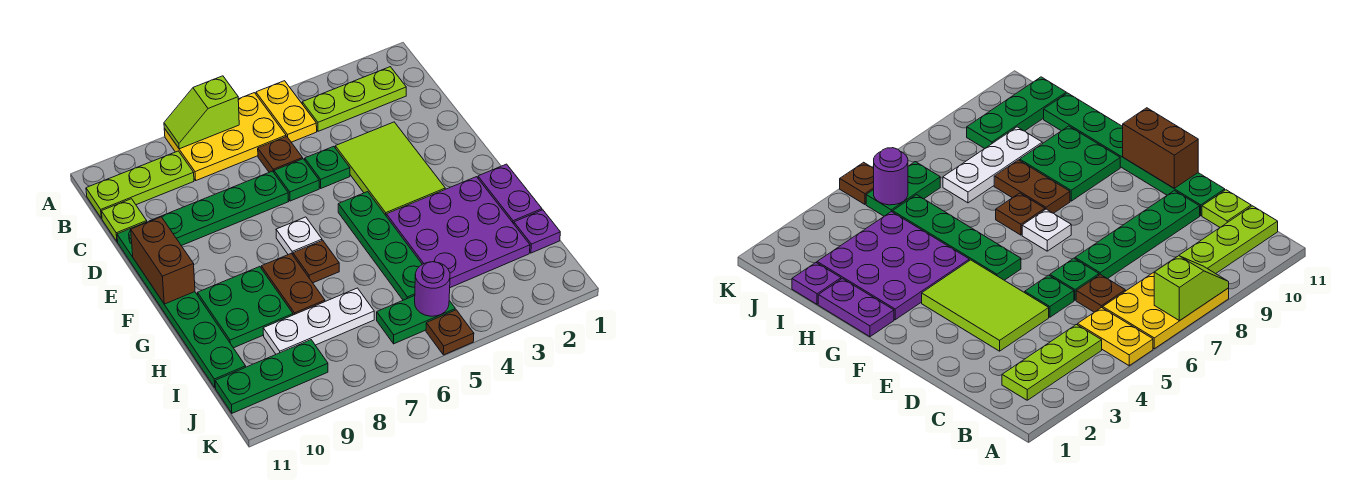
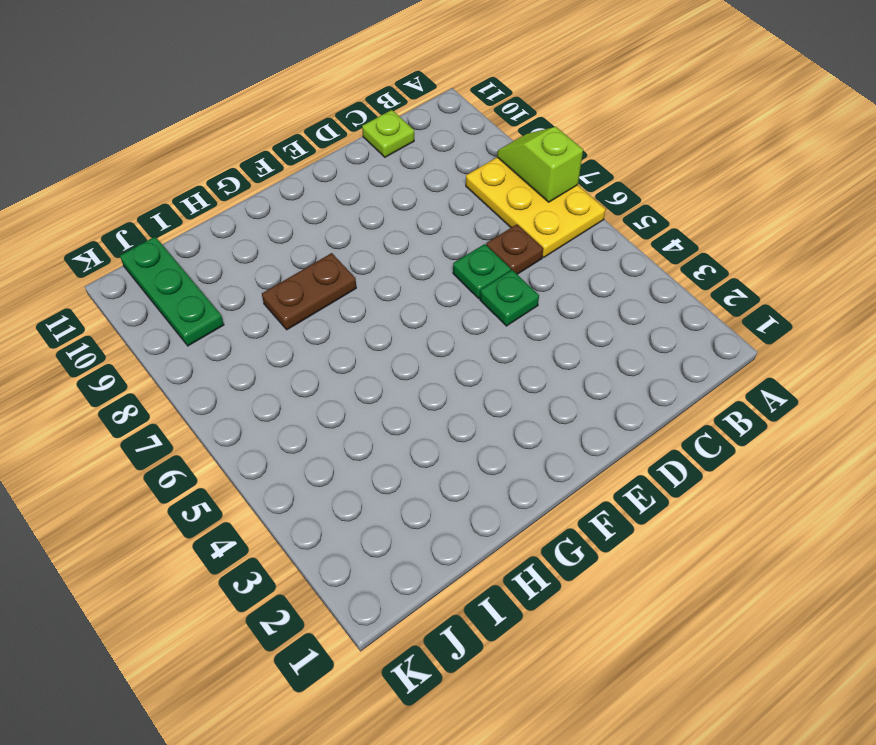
none -> yellow plate A5:B5 level 1
none -> lime plate B2:B4 level 1
none -> lime plate B9:B11 level 1

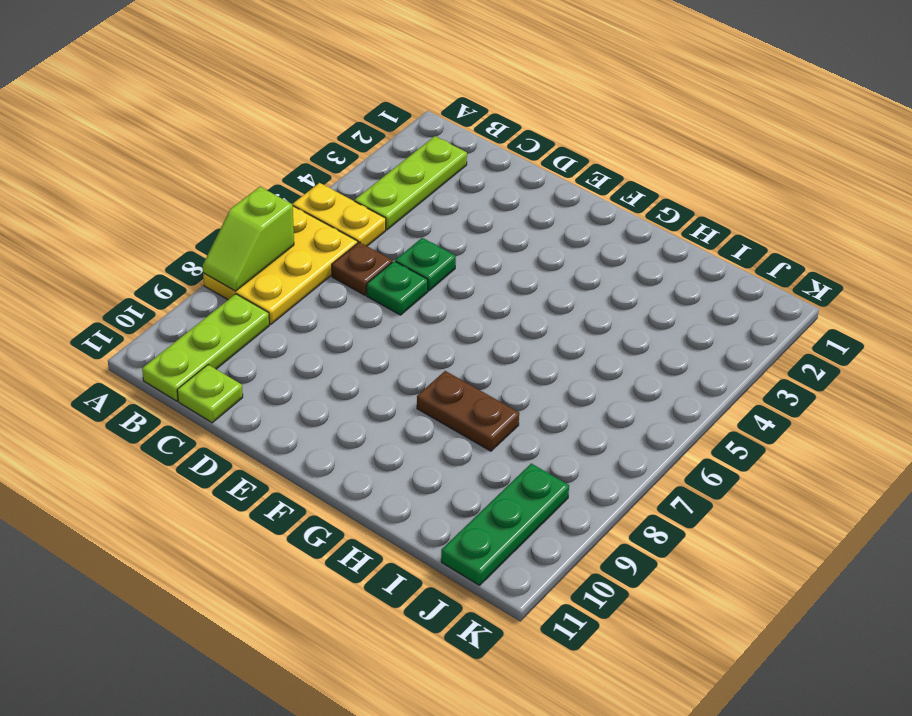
none -> lime tile D3:F4 level 1
none -> green plate D7:D10 level 1
none -> green plate D11:I11 level 1

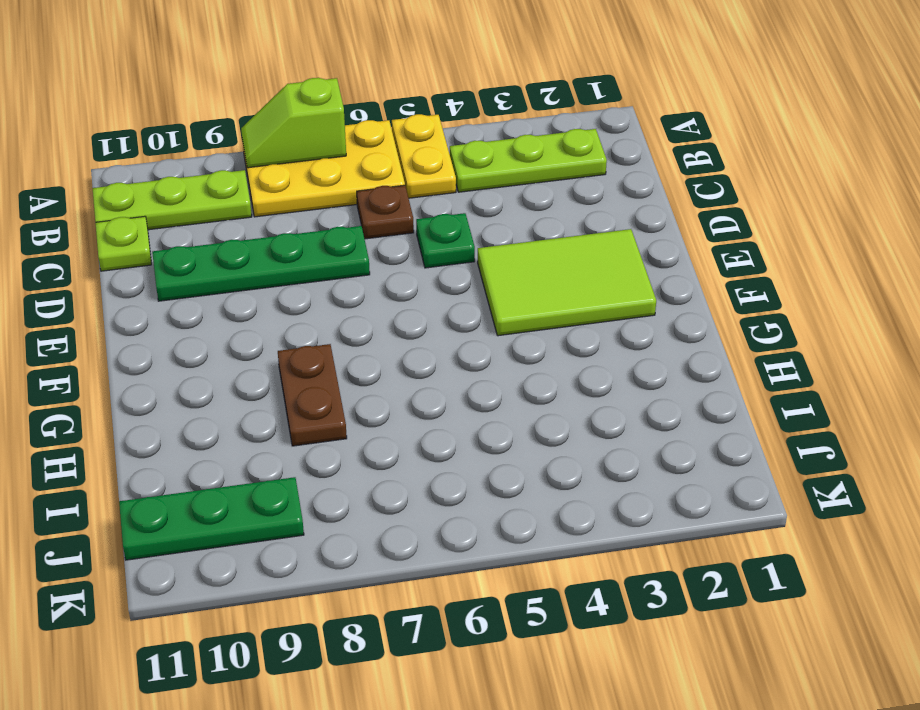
lime tile E2:F4 level 1 -> lime tile D3:F4 level 1
none -> green plate D6 level 1
none -> green plate D11:I11 level 1
none -> green plate F5:I5 level 1

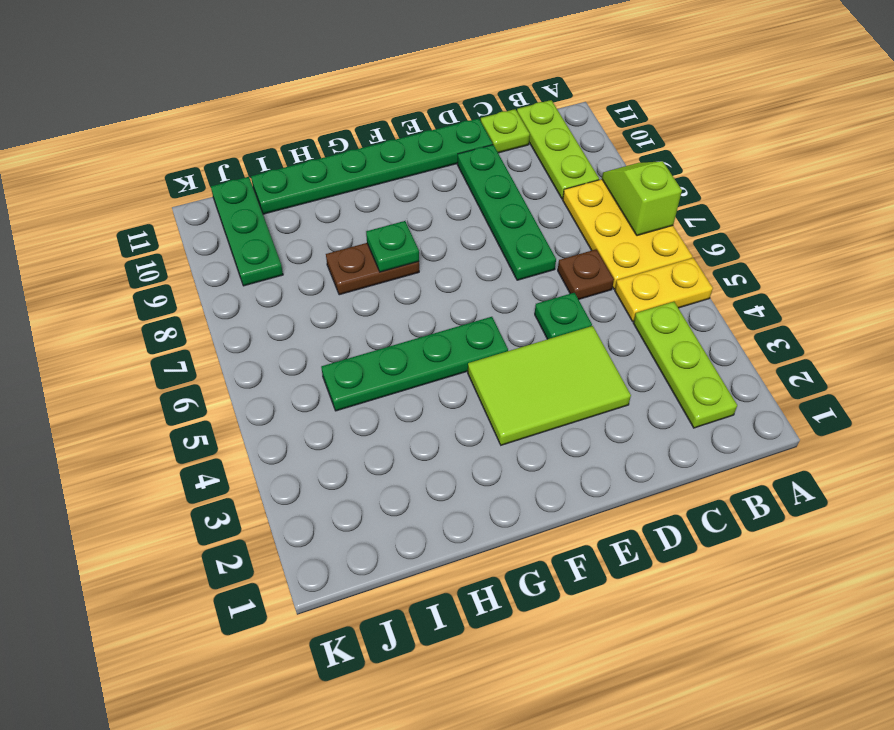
green plate G8 level 2 -> green plate D6 level 1
none -> white plate F7 level 1
none -> purple plate G1:H1 level 1
none -> purple plate G2:I4 level 1

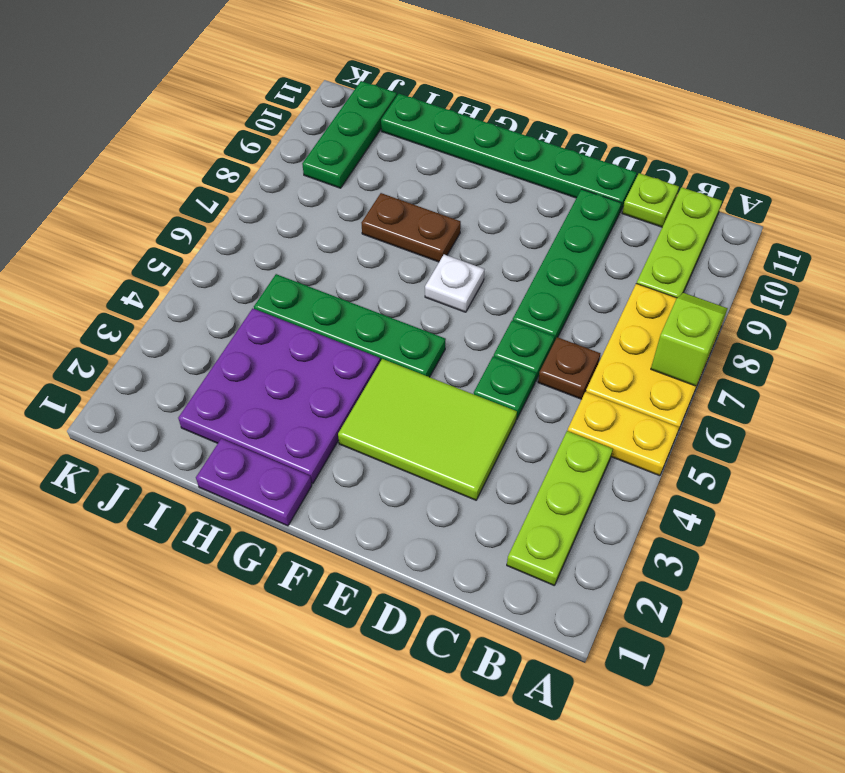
none -> brown plate G7 level 1
none -> green plate G9:H10 level 1
none -> purple plate I1 level 1

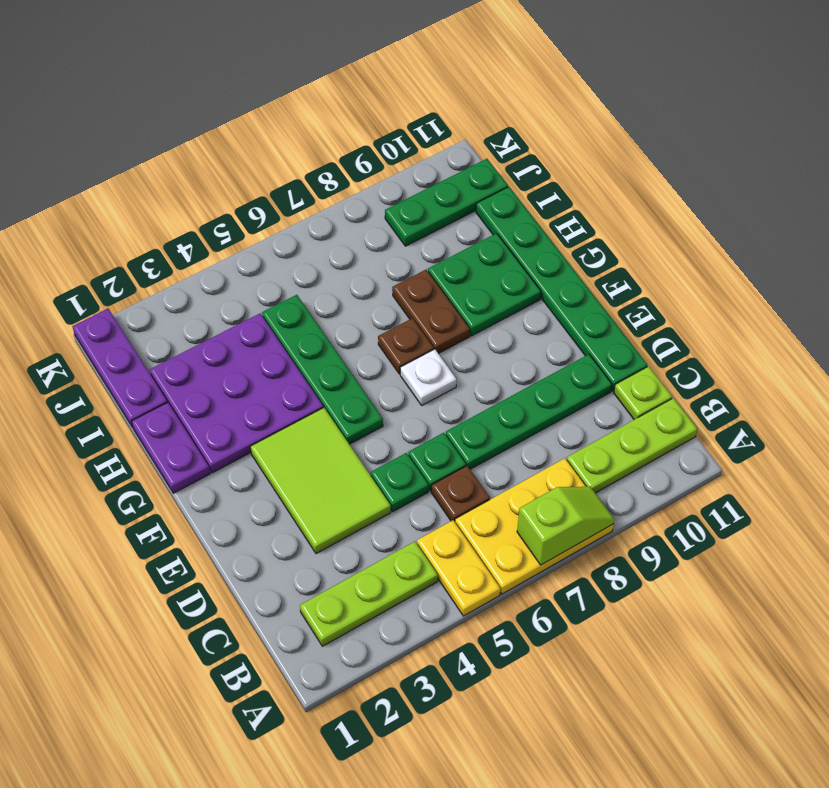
purple plate I1:K1 level 1 -> purple plate I1 level 1
none -> white plate I7:I9 level 1
none -> green plate J5:J6 level 1
none -> brown plate K5 level 1

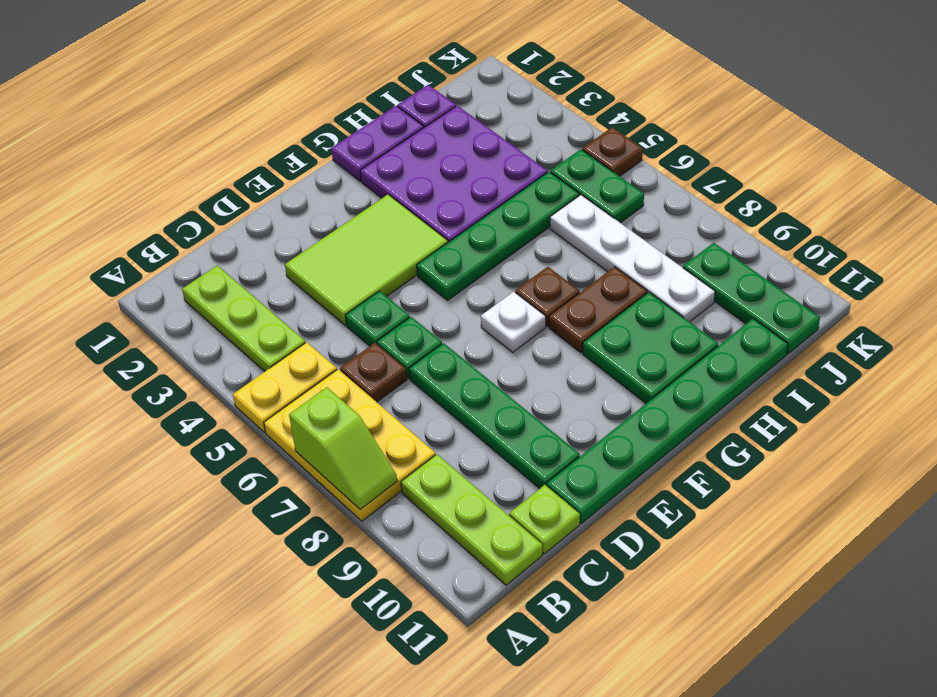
white plate I6:I9 level 1 -> white plate I7:I9 level 1
none -> brown brick E11:F11 level 2
none -> purple round brick J5 level 2

